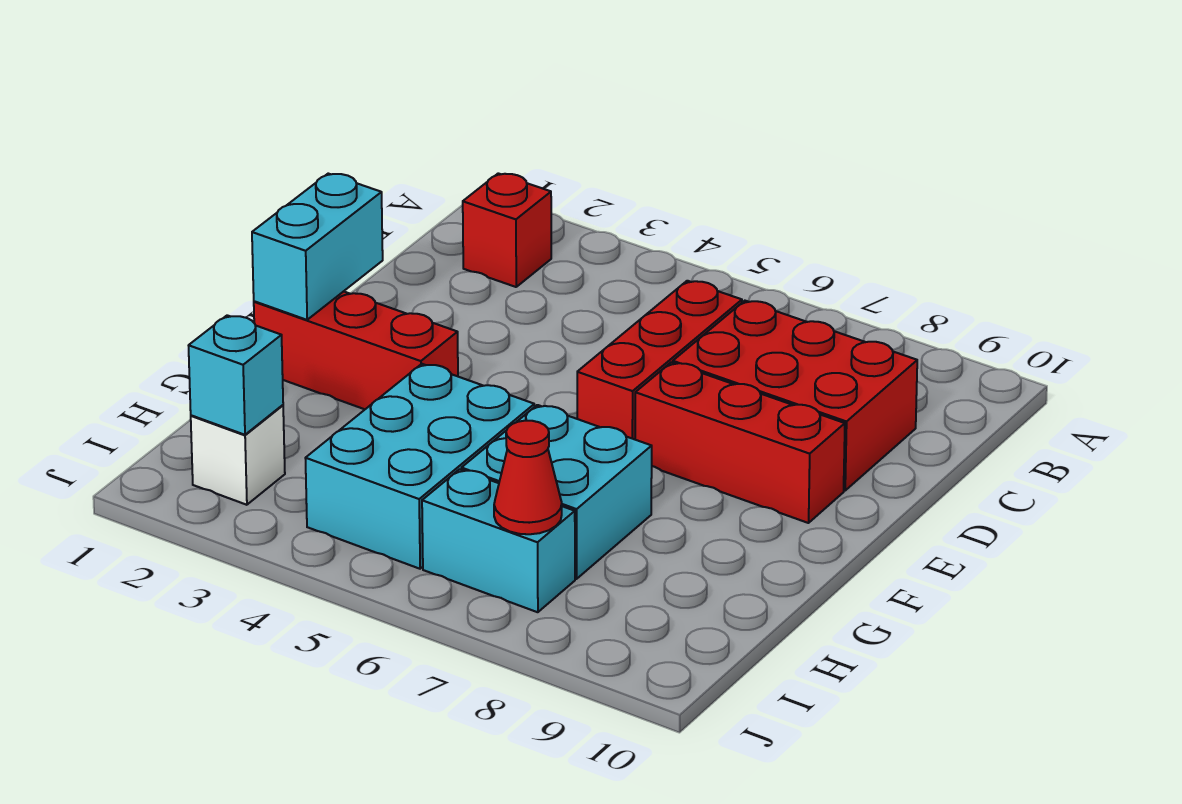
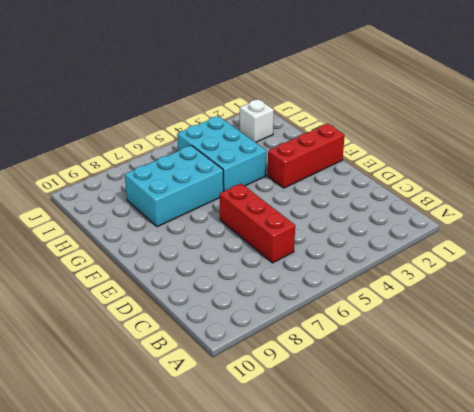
cyan brick G6:H8 level 1 -> cyan brick G6:H7 level 1
none -> red brick B2 level 1
none -> red brick C7:D9 level 1
none -> red brick E7:E9 level 1

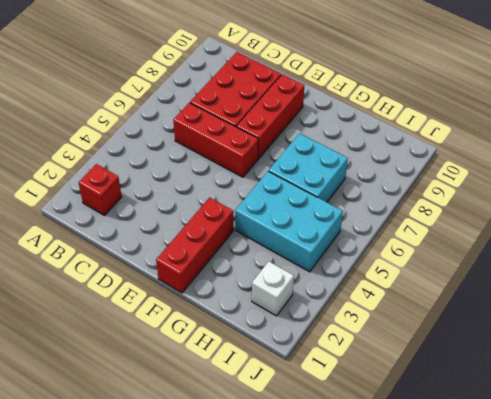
none -> cyan brick I6:I7 level 1
none -> cyan brick E1:F1 level 2
none -> cyan brick I2 level 2

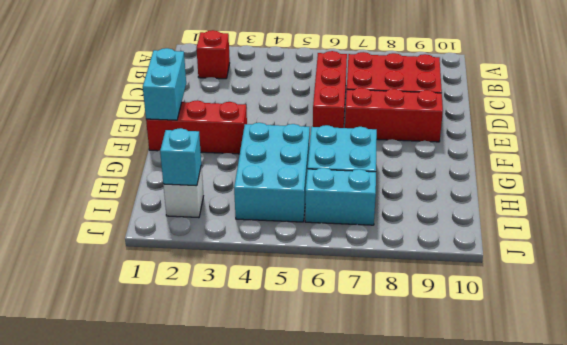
none -> red cone I7 level 2

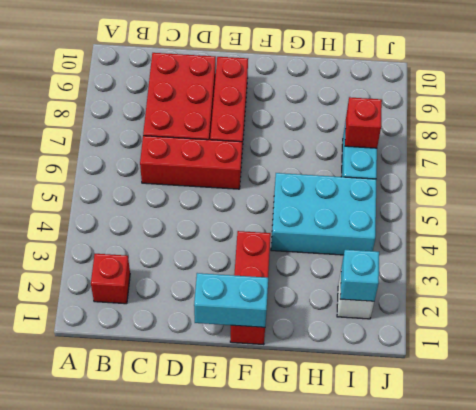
red brick I7 level 2 -> red cone I7 level 2
none -> cyan brick G6:H7 level 1

